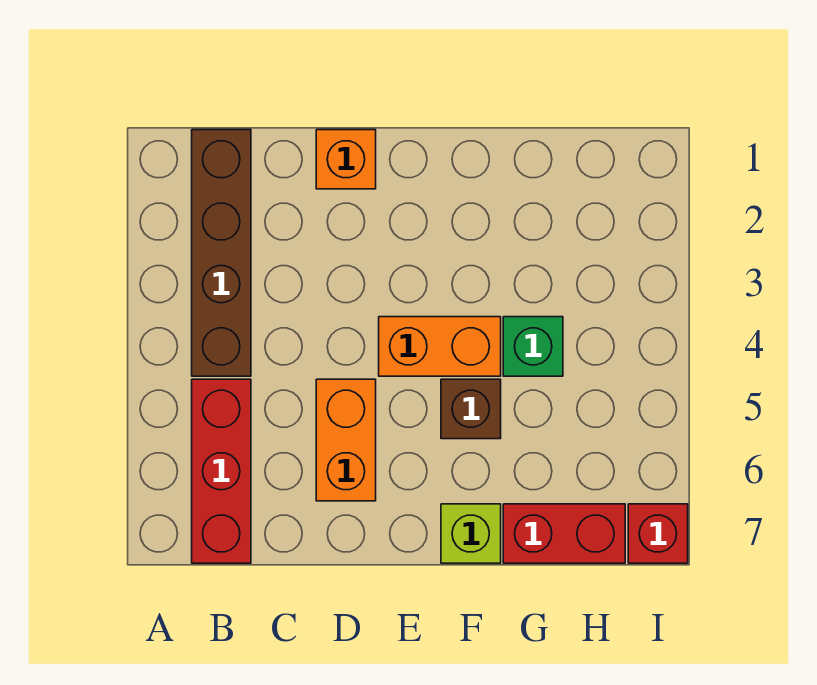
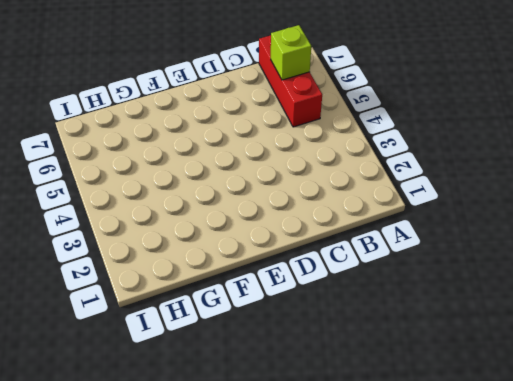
lime brick B6 level 2 -> lime brick F7 level 1
none -> brown brick B1:B4 level 1
none -> orange brick D1 level 1

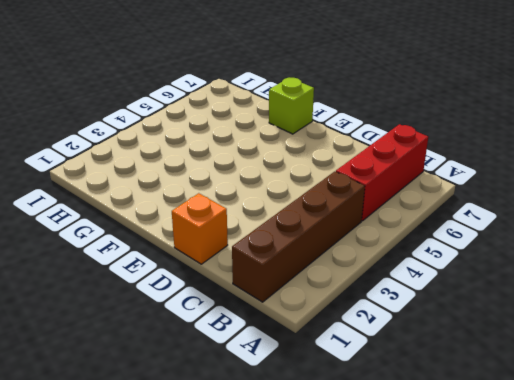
none -> orange brick D5:D6 level 1
none -> orange brick E4:F4 level 1

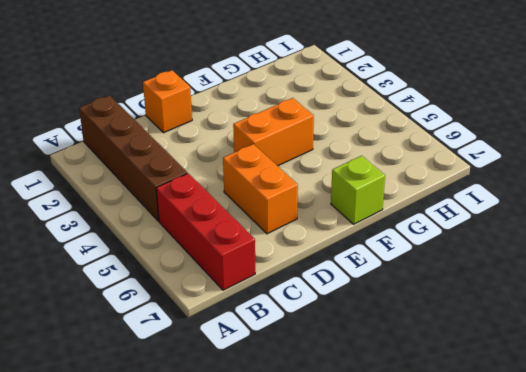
none -> brown brick F5 level 1
none -> green brick G4 level 1

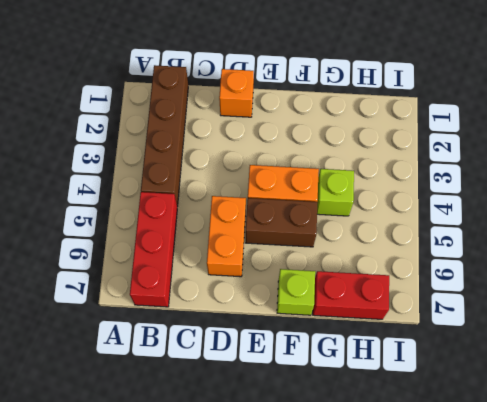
brown brick E5:F5 level 1 -> brown brick F5 level 1
lime brick G4 level 1 -> green brick G4 level 1
none -> red brick I7 level 1

